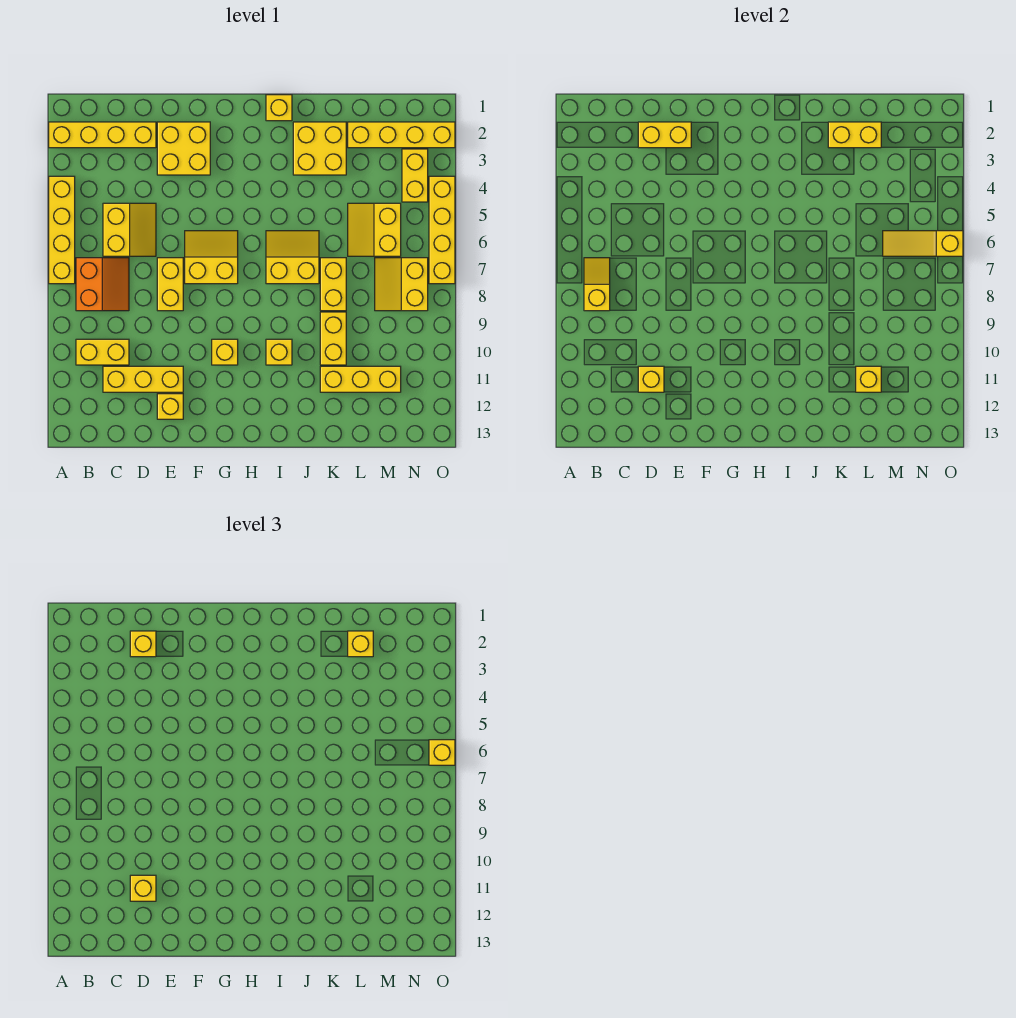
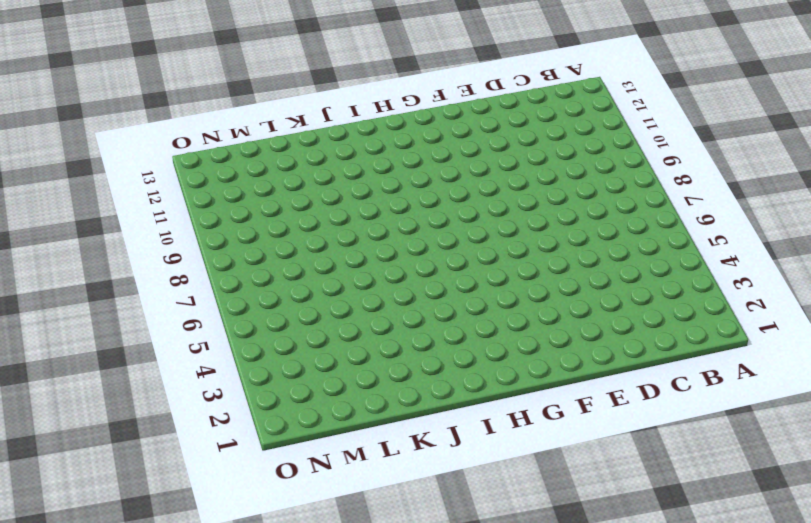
none -> yellow brick A2:D2 level 1
none -> yellow brick A4:A7 level 1
none -> orange slope B7:C8 level 1 top B
none -> yellow brick B10:C10 level 1

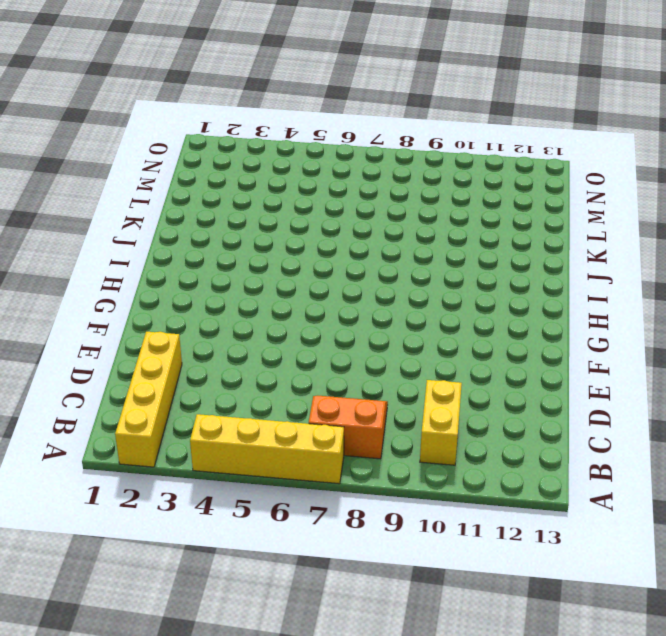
none -> yellow slope C5:D6 level 1 top C
none -> yellow brick C11:E11 level 1
none -> yellow brick E2:F3 level 1
none -> yellow brick E7:E8 level 1

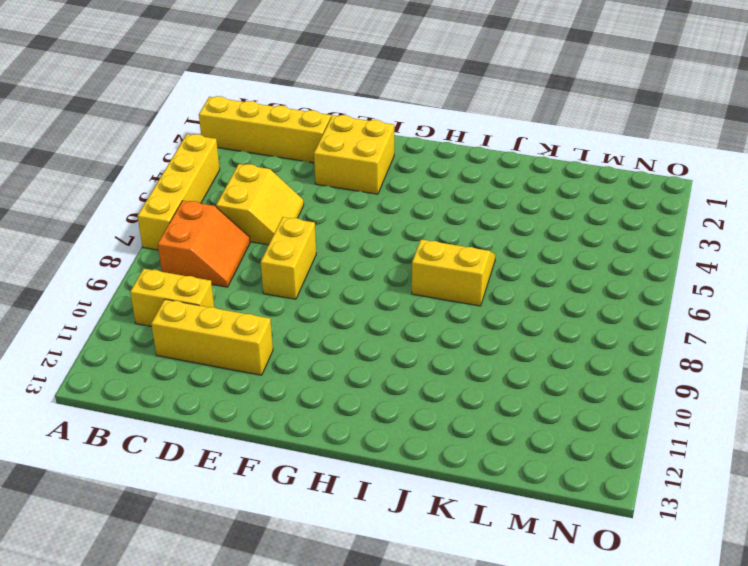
none -> yellow brick E12 level 1
none -> yellow slope F6:G7 level 1 top 7
none -> yellow brick G10 level 1
none -> yellow brick I1 level 1

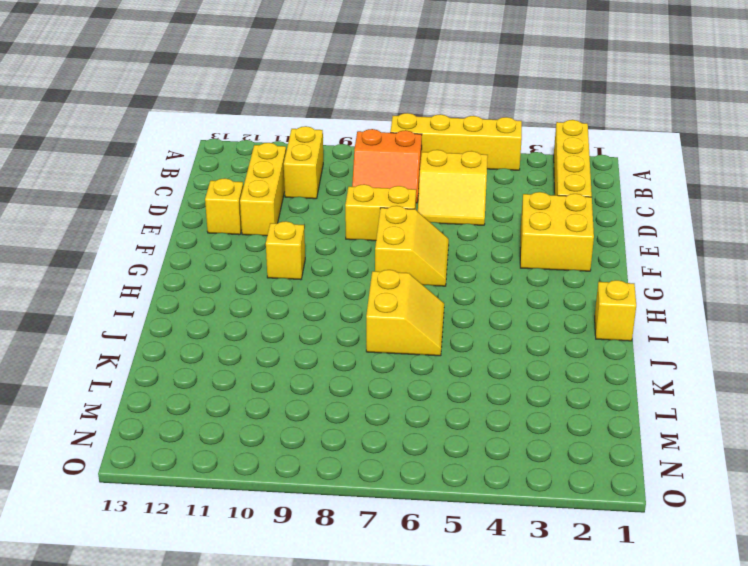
none -> yellow brick I10 level 1
none -> yellow brick J2:K3 level 1
none -> yellow brick K7:K8 level 1
none -> yellow brick K9:K10 level 1

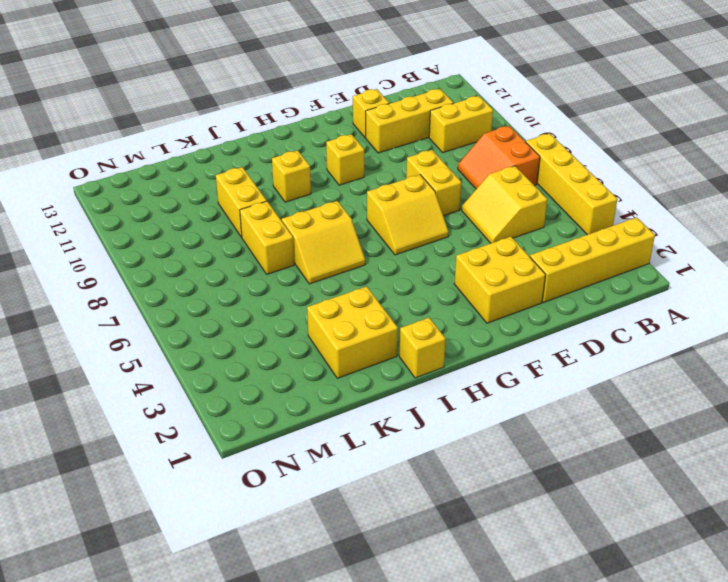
none -> yellow brick K11:M11 level 1
none -> yellow brick L2:O2 level 1
none -> yellow slope L5:M6 level 1 top M
none -> yellow slope M7:N8 level 1 top N

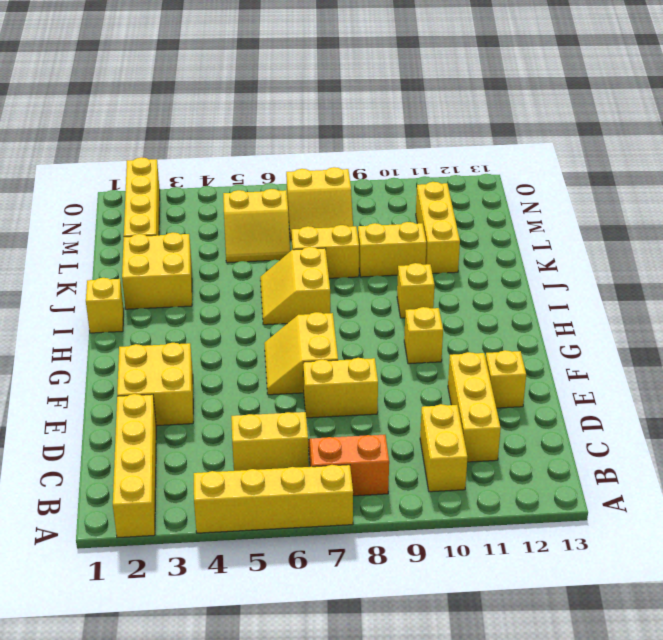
none -> yellow brick N3:N4 level 1
none -> yellow brick O4:O7 level 1
none -> yellow slope B7:B8 level 2 top 8
none -> yellow brick D2:E2 level 2

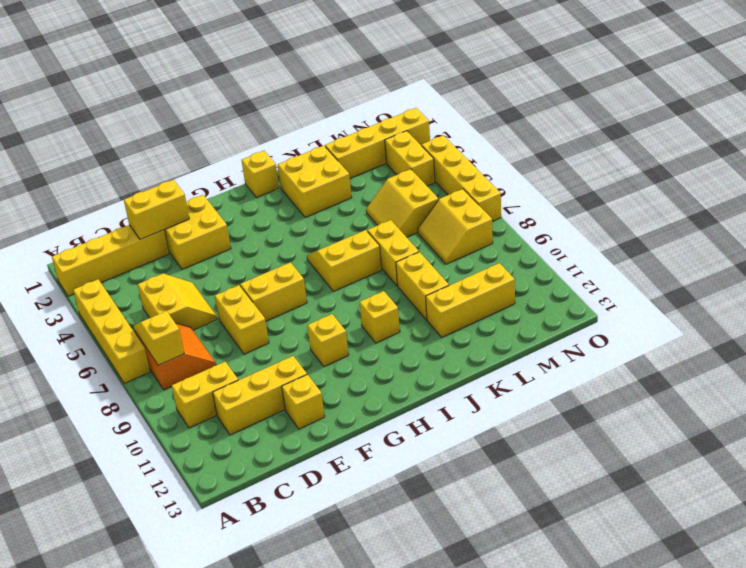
none -> yellow brick D11 level 2
none -> yellow brick K2:L2 level 2
none -> yellow brick L11 level 2
none -> yellow slope M6:O6 level 2 top O

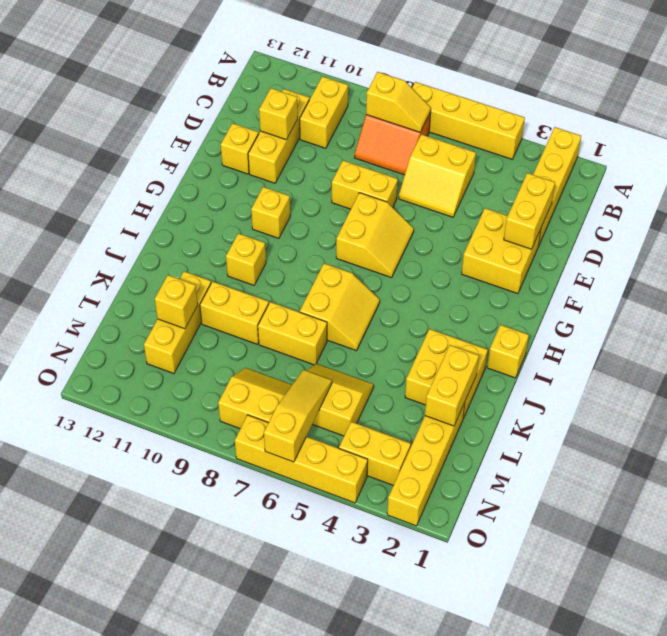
none -> yellow brick D2 level 3
none -> yellow brick D11 level 3
none -> yellow brick L2 level 3
none -> yellow brick O6 level 3

